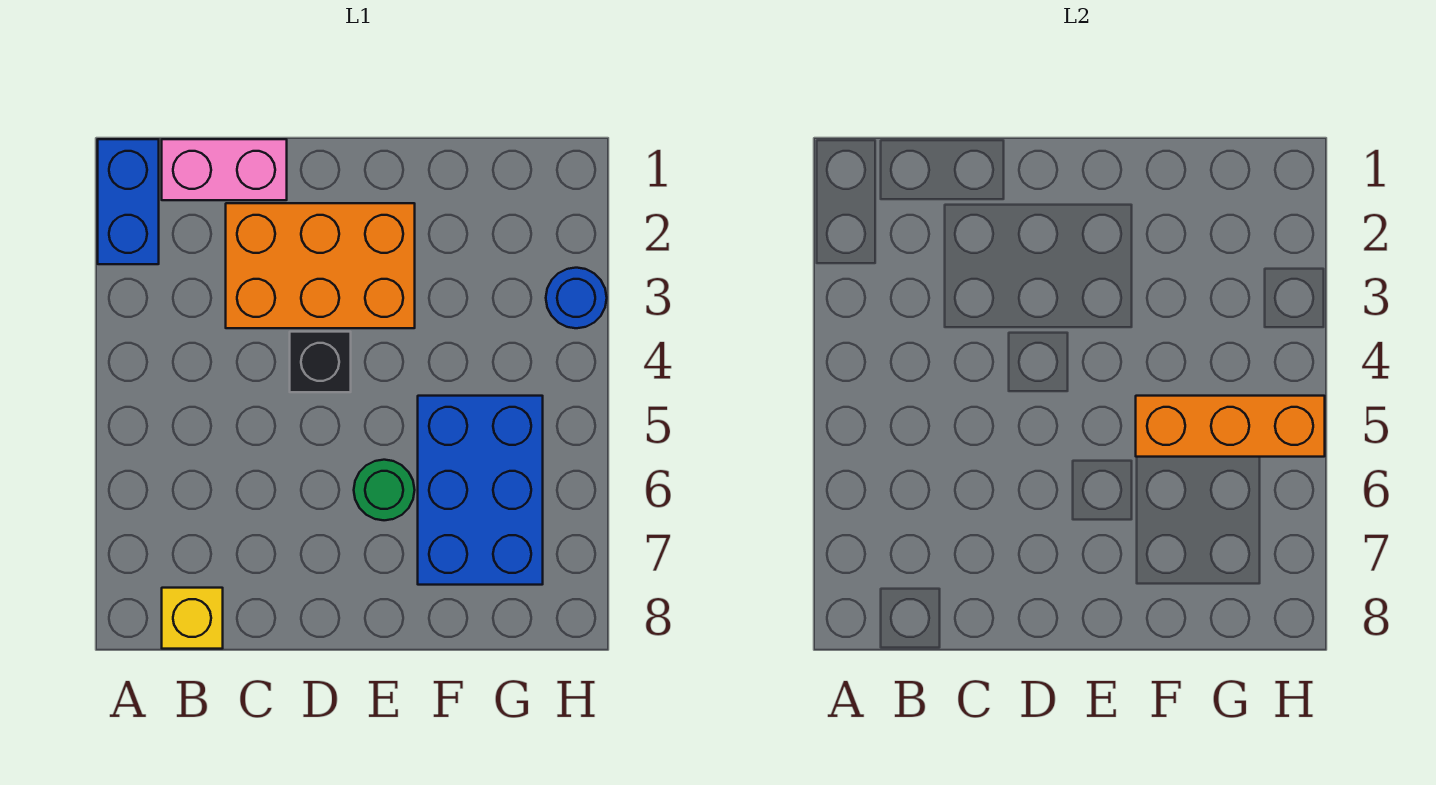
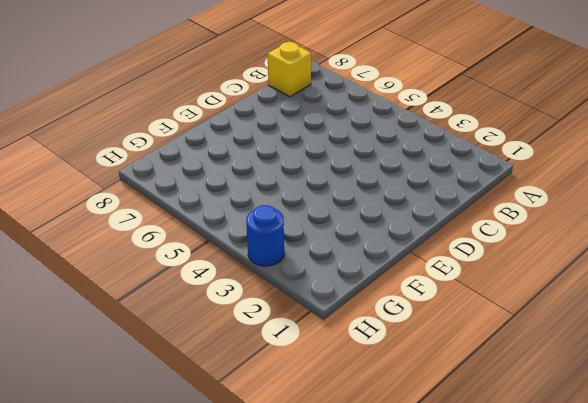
none -> blue brick A1:A2 level 1
none -> pink brick B1:C1 level 1

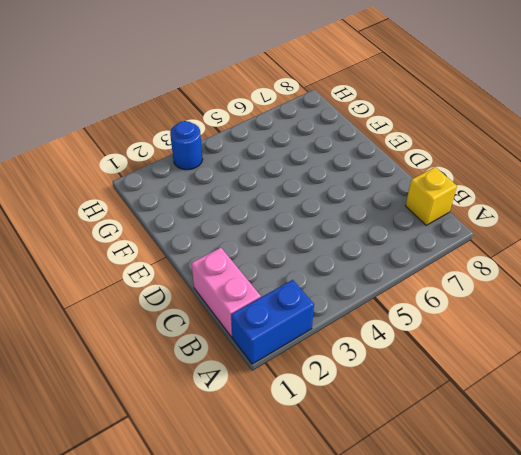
none -> orange brick C2:E3 level 1
none -> black brick D4 level 1

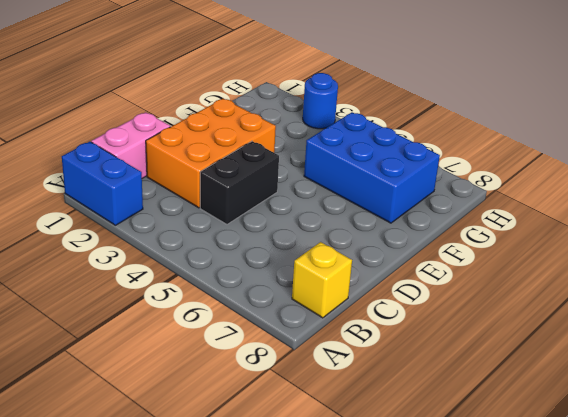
black brick C4:D4 level 1 -> black brick D4 level 1
none -> green round brick E6 level 1
none -> orange brick F5:H5 level 2

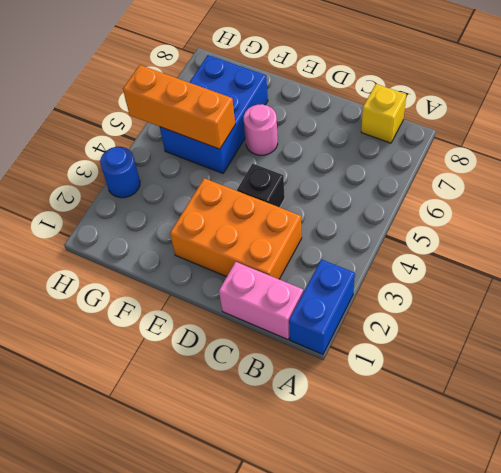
pink round brick E6 level 1 -> green round brick E6 level 1

